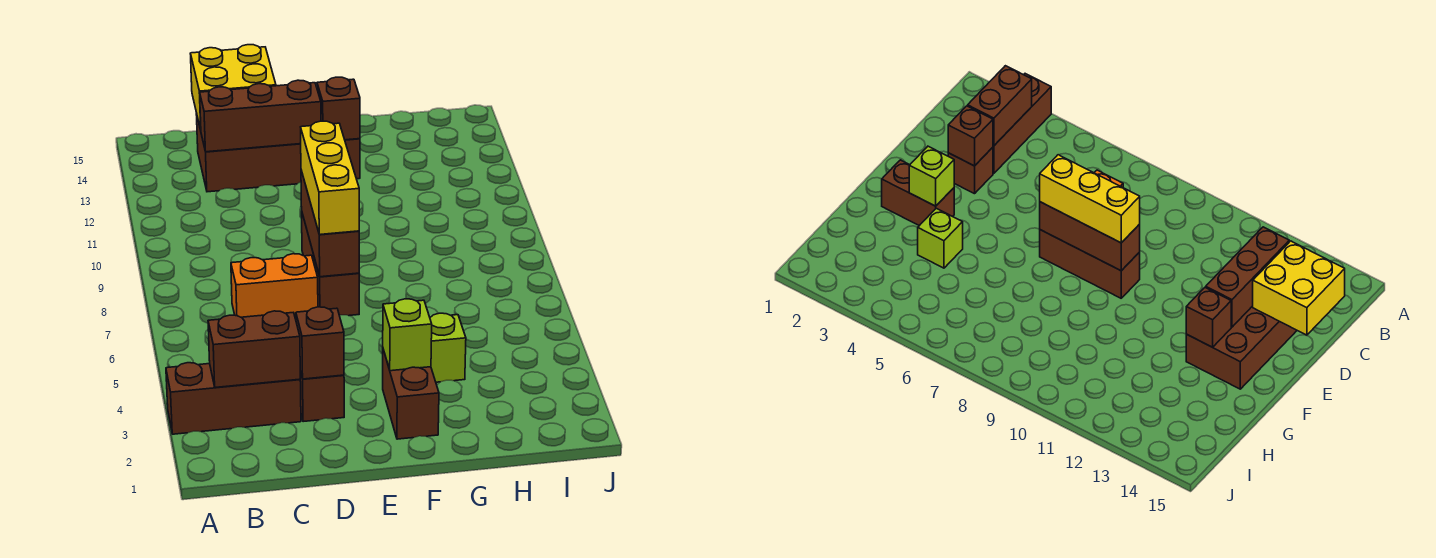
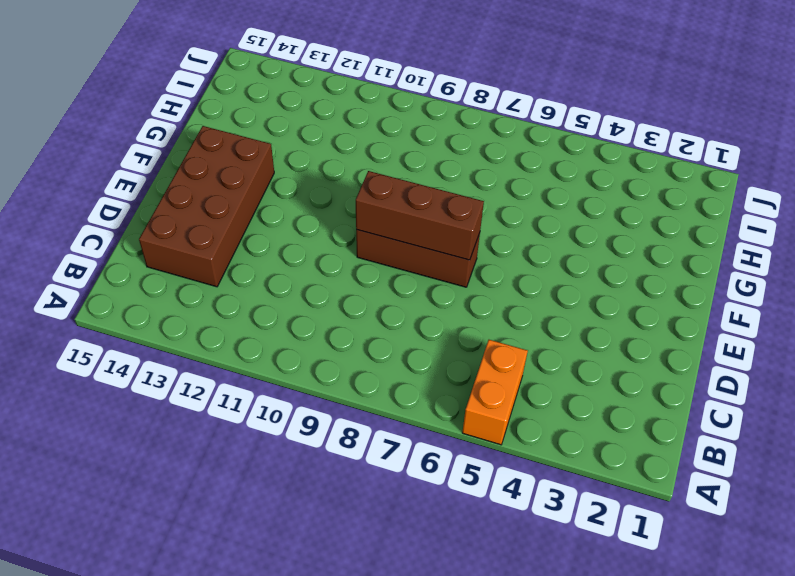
orange brick A5:B5 level 1 -> orange brick C7:D7 level 1
none -> brown brick A3:C3 level 1
none -> brown brick D3 level 1
none -> brown brick F2:F3 level 1

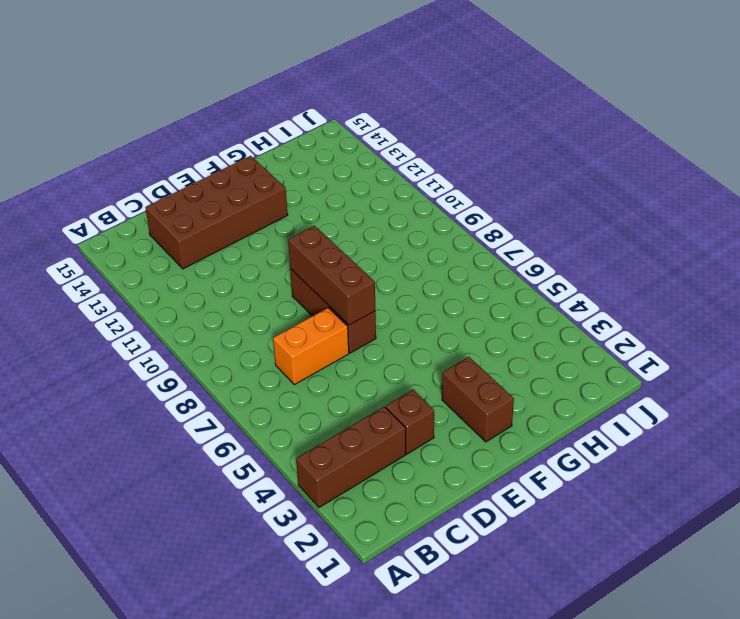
none -> lime brick G4 level 1
none -> brown brick B3:C3 level 2
none -> brown brick C13:E13 level 2

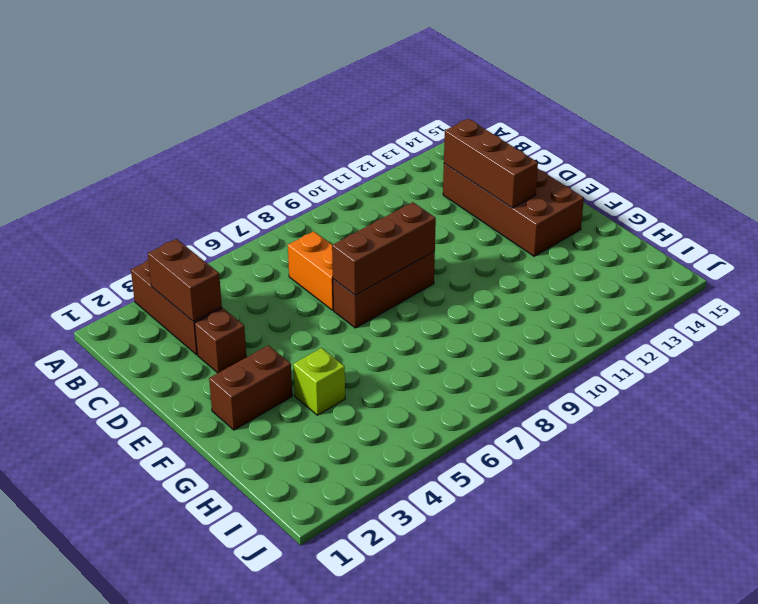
none -> yellow brick C14:D15 level 2
none -> brown brick D3 level 2
none -> lime brick F3 level 2

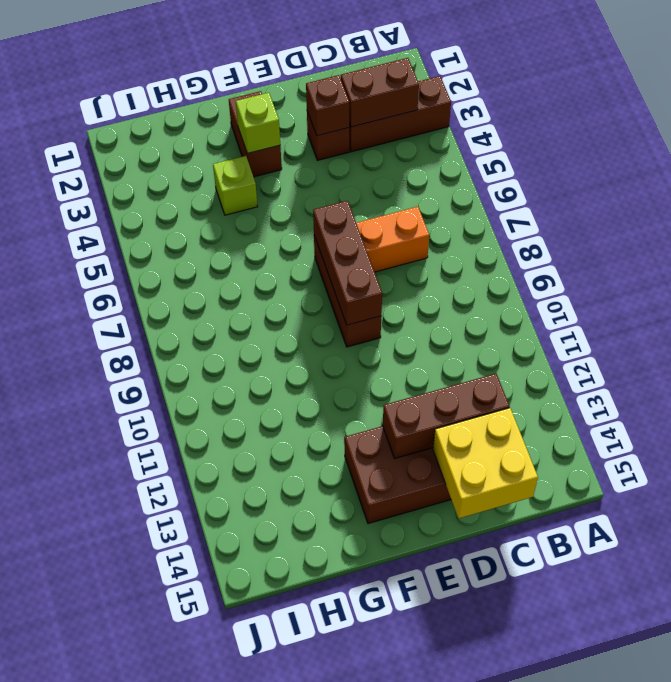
none -> brown brick F13 level 2
none -> yellow brick E7:E9 level 3

